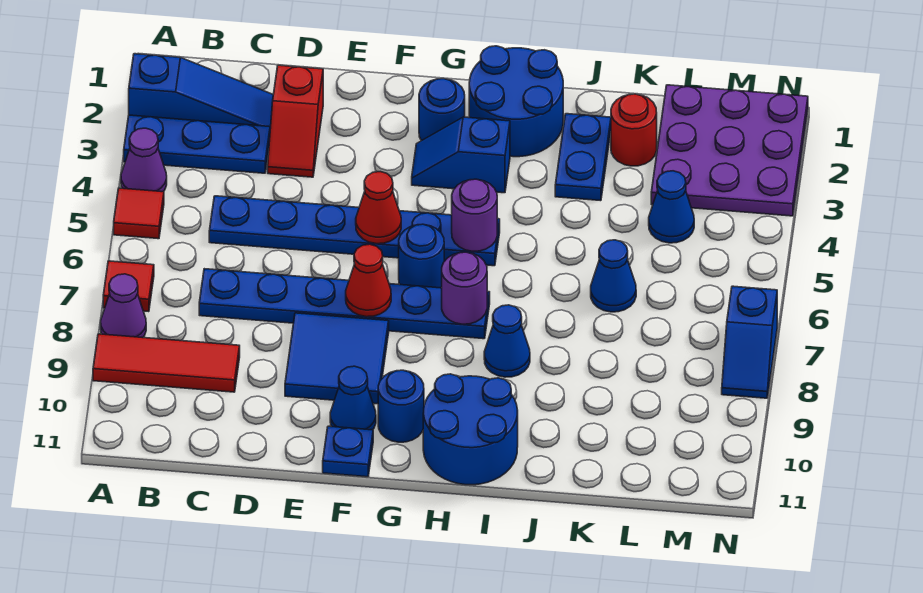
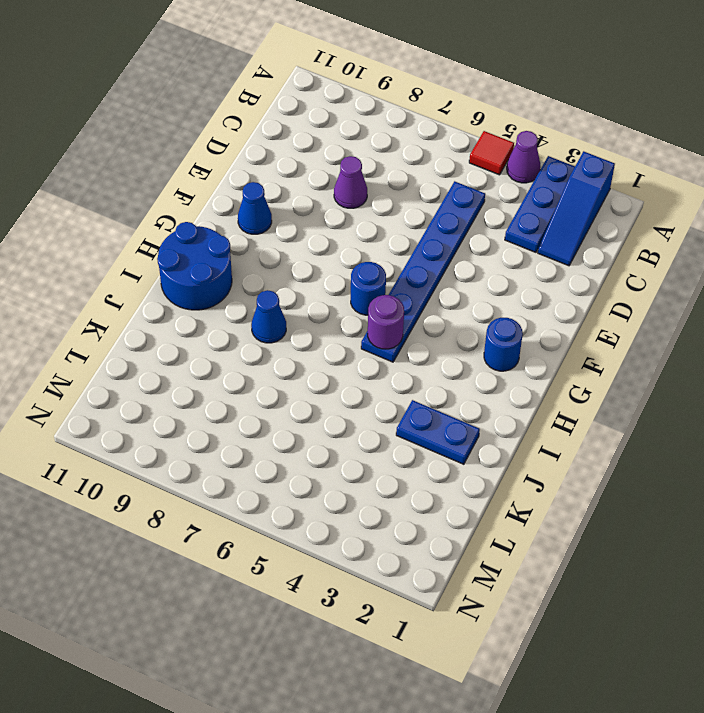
purple cone D8 level 1 -> purple cone A8 level 1
none -> red tile A7 level 1
none -> red tile A9:C9 level 1
none -> blue plate C7:H7 level 1
none -> red slope D2:D3 level 1 top 2

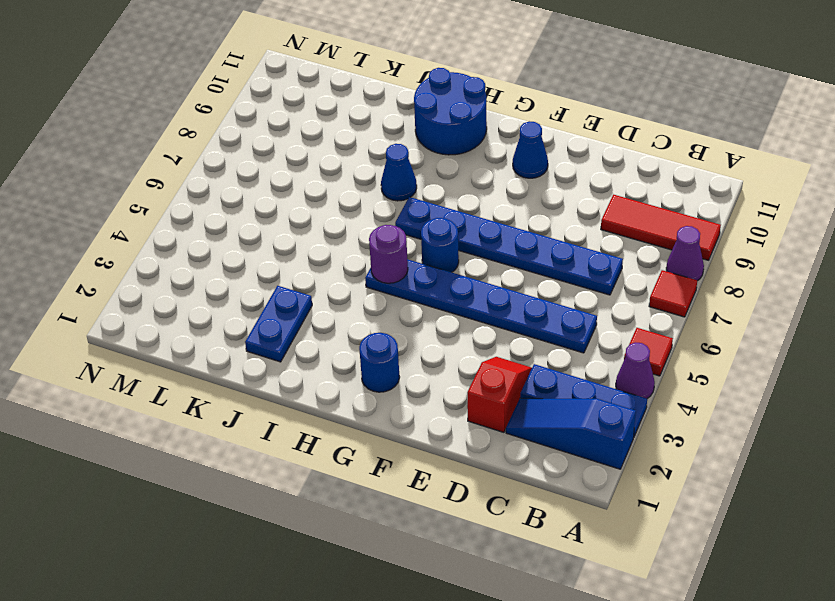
none -> blue tile E8:F9 level 1
none -> blue plate F11 level 1
none -> blue slope G3:H3 level 1 top H
none -> blue round brick G10 level 1

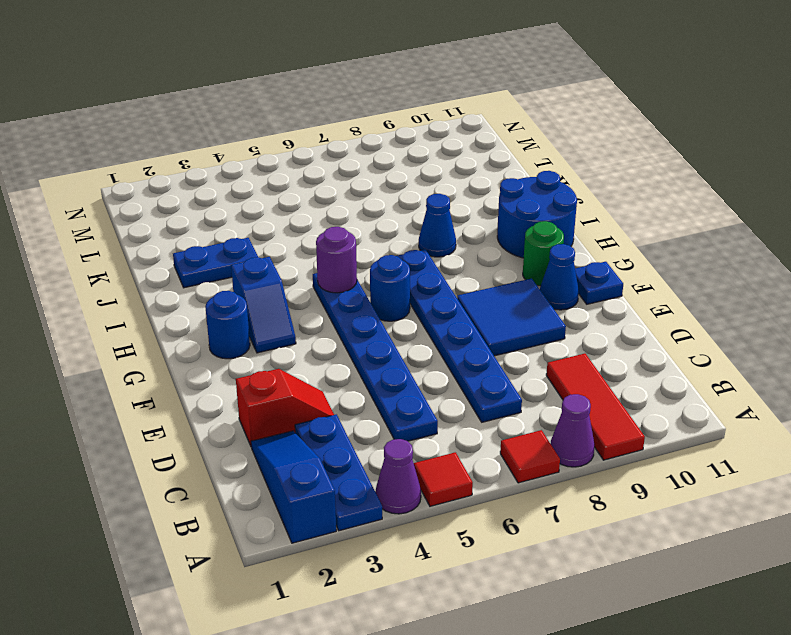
green round brick G10 level 1 -> blue round brick G10 level 1
none -> blue round brick H1:I2 level 1
none -> red round brick K2 level 1
none -> blue cone K6 level 1
none -> purple plate L1:N3 level 1

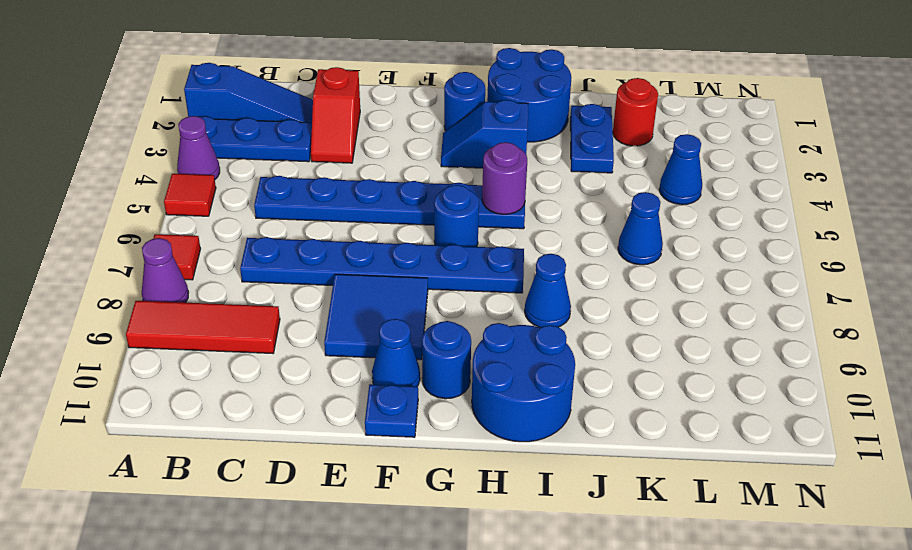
none -> purple plate L1:N3 level 1
none -> blue slope N7:N8 level 1 top 7
none -> red cone F5 level 2
none -> red cone F7 level 2

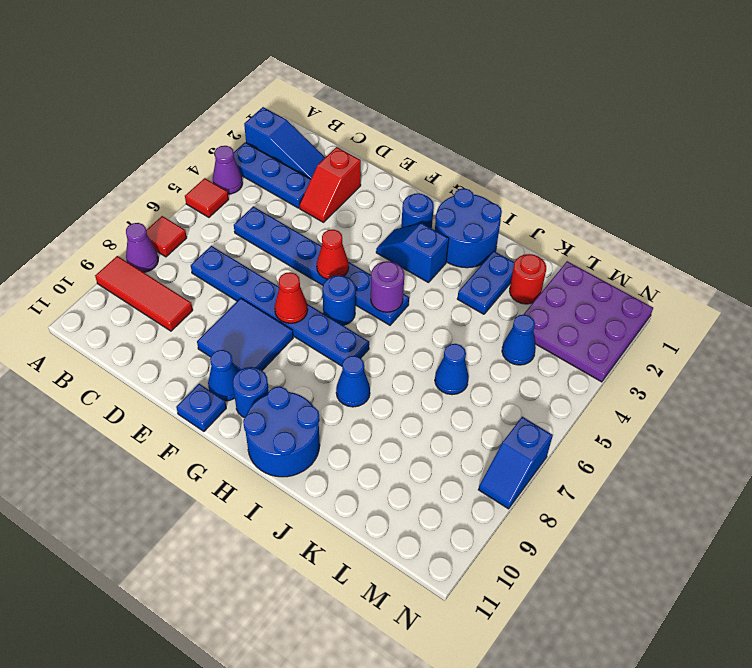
none -> purple round brick H7 level 2

